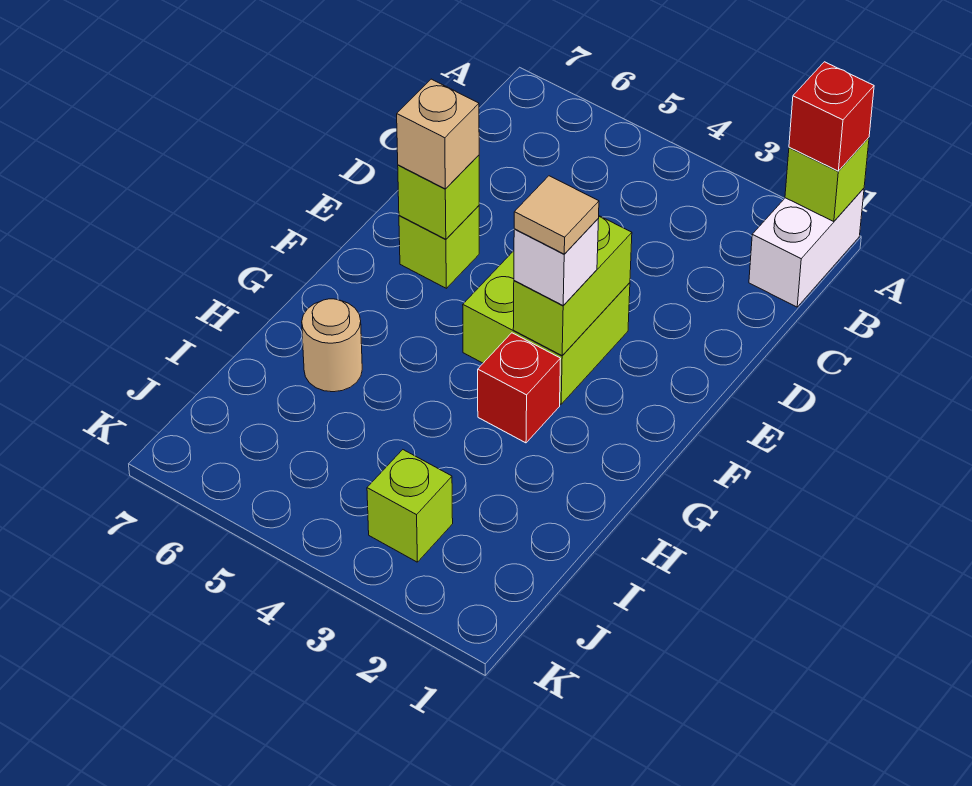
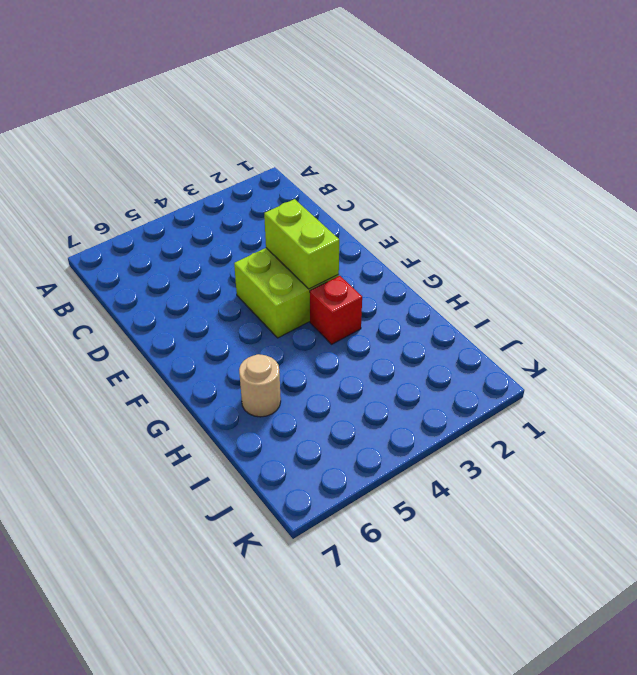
none -> white brick A1:B1 level 1
none -> lime brick E6 level 1
none -> lime brick J3 level 1

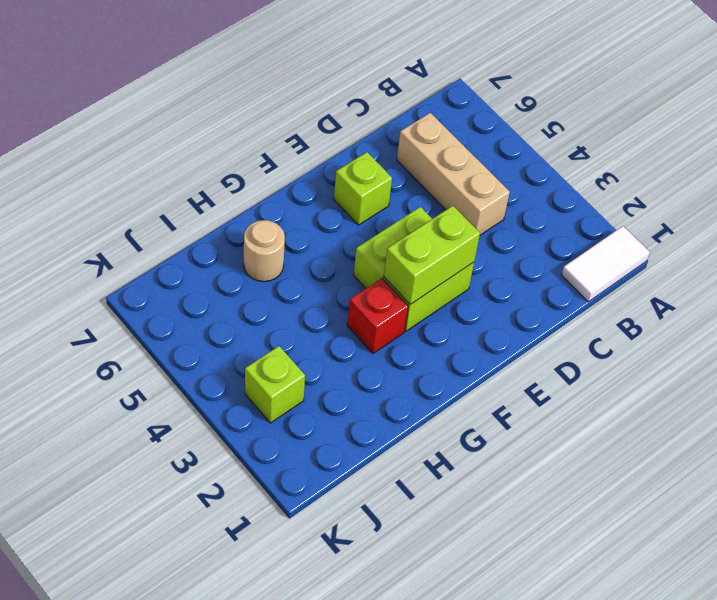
white tile A1:B1 level 1 -> white brick A1:B1 level 1
tan brick C4:C6 level 1 -> none
none -> lime brick A1 level 2
none -> lime brick E6 level 2
none -> red brick A1 level 3

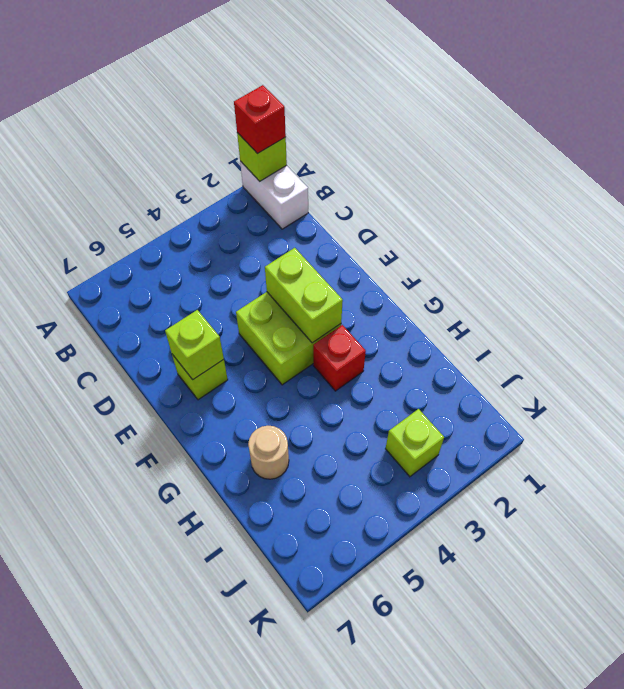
none -> tan brick E6 level 3
none -> white brick F3 level 3
none -> tan tile F3 level 4

